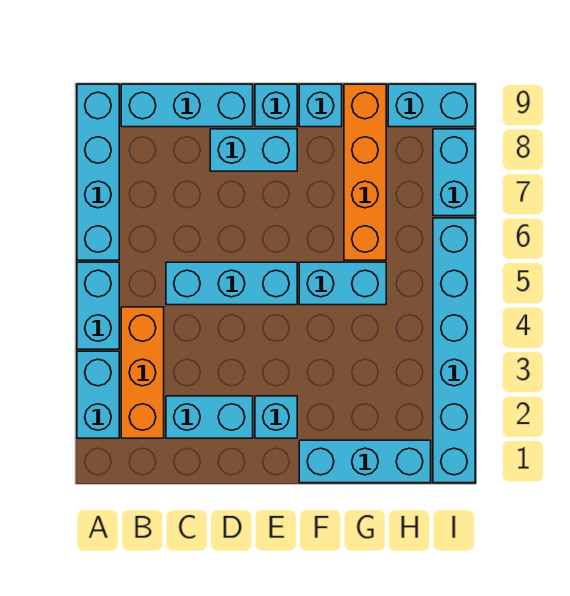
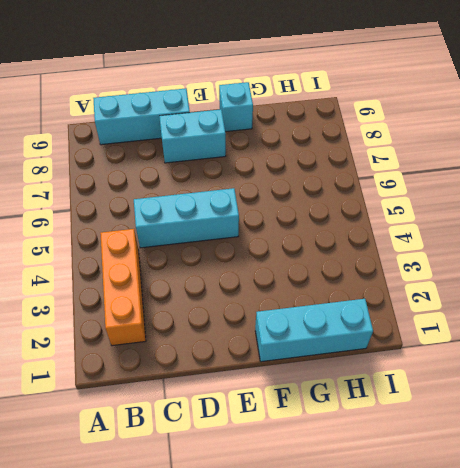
none -> cyan brick A2:A3 level 1
none -> cyan brick A4:A5 level 1
none -> cyan brick A6:A9 level 1

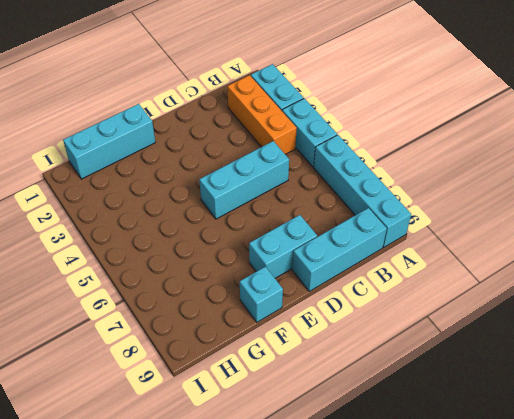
none -> cyan brick C2:D2 level 1
none -> cyan brick E2 level 1
none -> cyan brick E9 level 1

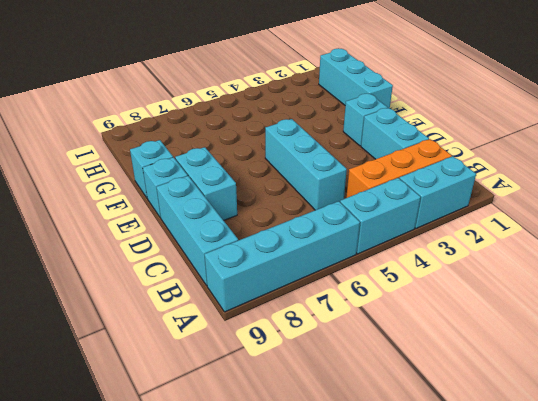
none -> cyan brick F5:G5 level 1
none -> orange brick G6:G9 level 1
none -> cyan brick H9:I9 level 1

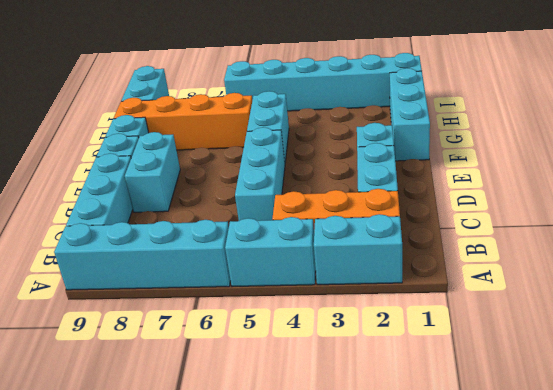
none -> cyan brick I7:I8 level 1

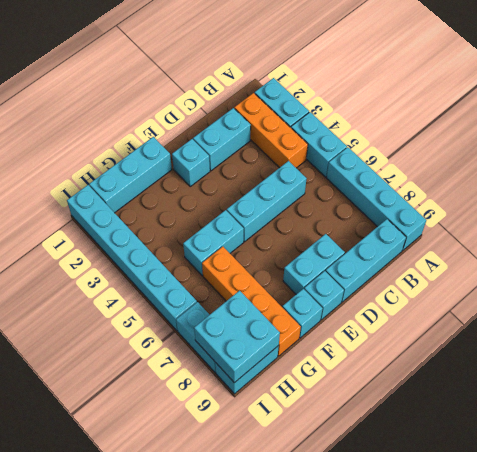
cyan brick H8:I9 level 2 -> none

